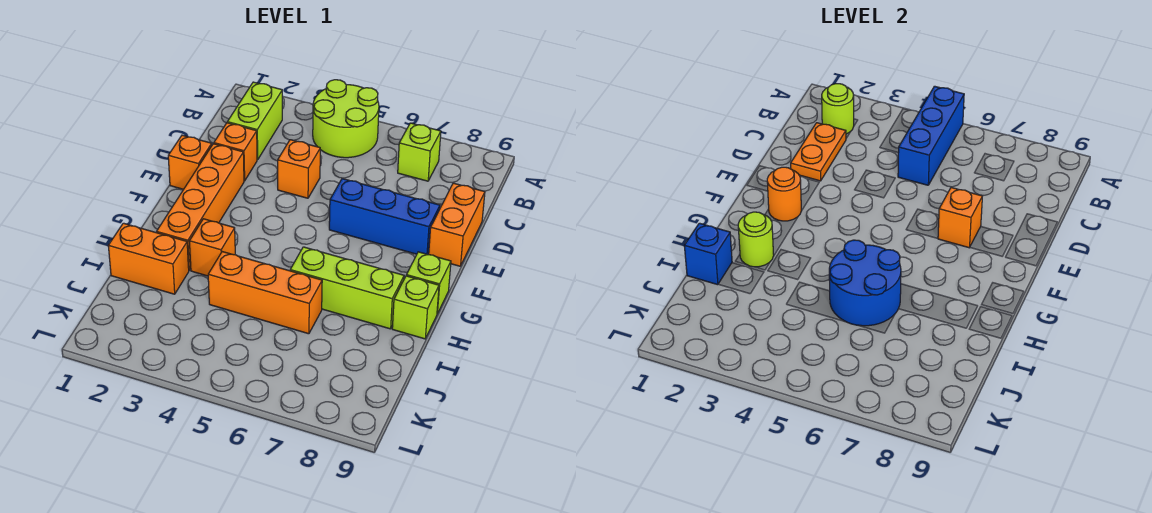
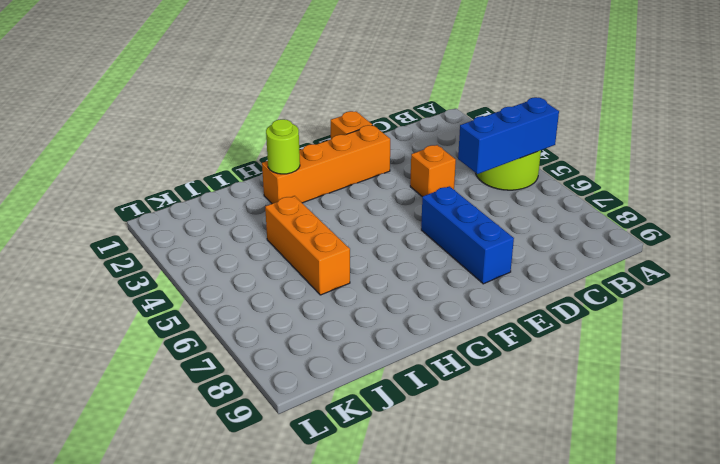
none -> lime brick B2:C2 level 1
none -> lime brick B7 level 1
none -> orange brick D2 level 1

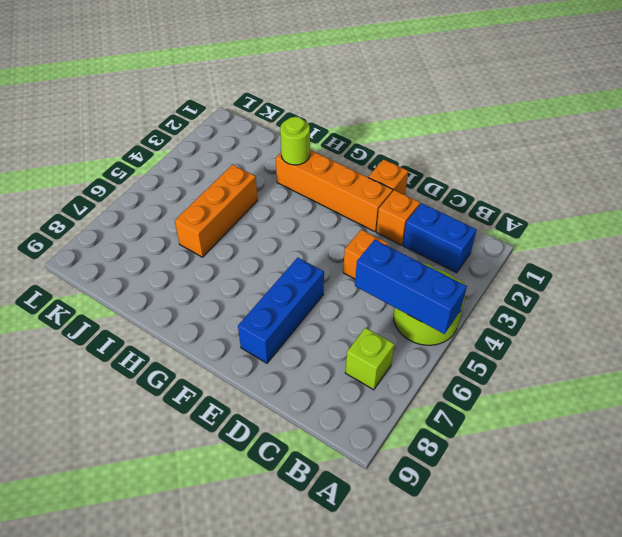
blue brick B2:C2 level 1 -> lime brick B2:C2 level 1
none -> orange brick D9:E9 level 1
none -> lime brick G9 level 1
none -> orange brick H3 level 1

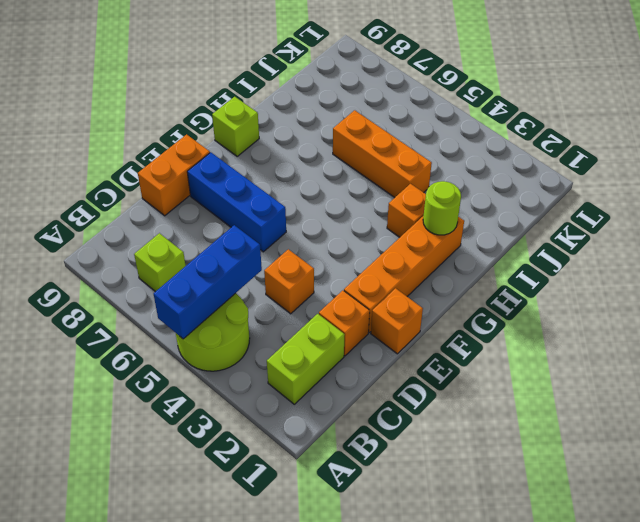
none -> lime brick H6:H8 level 1
none -> lime brick H9 level 1
none -> orange brick I1:I2 level 1

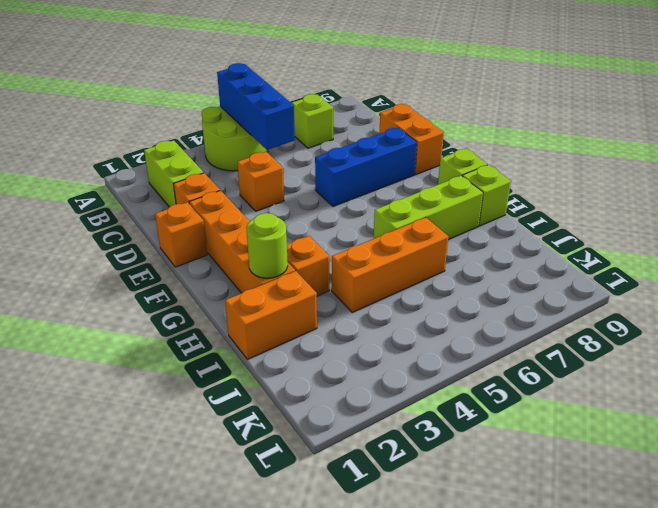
none -> lime round brick B2 level 2
none -> orange plate C2:D2 level 2
none -> orange brick E7 level 2

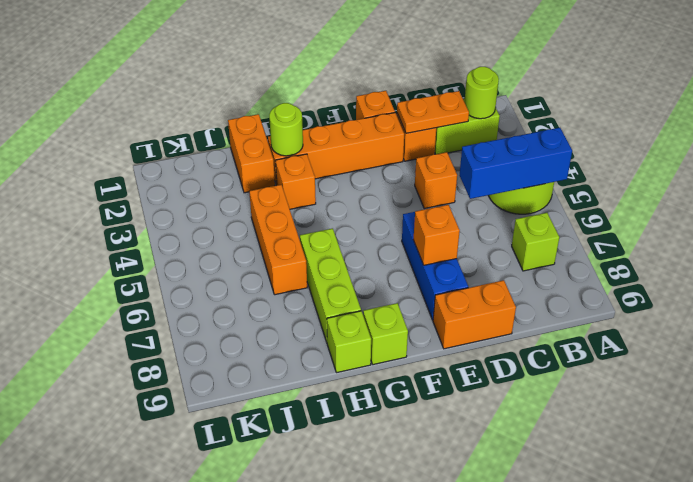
none -> orange round brick F2 level 2
none -> blue round brick H5:I6 level 2
none -> blue brick I1 level 2

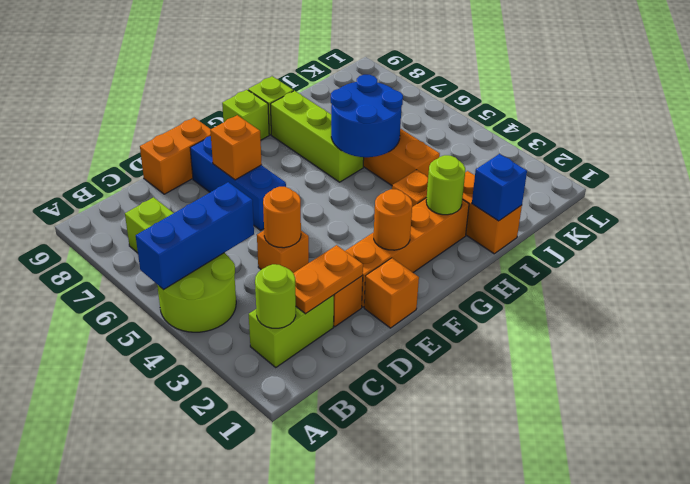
orange round brick D4 level 2 -> none

